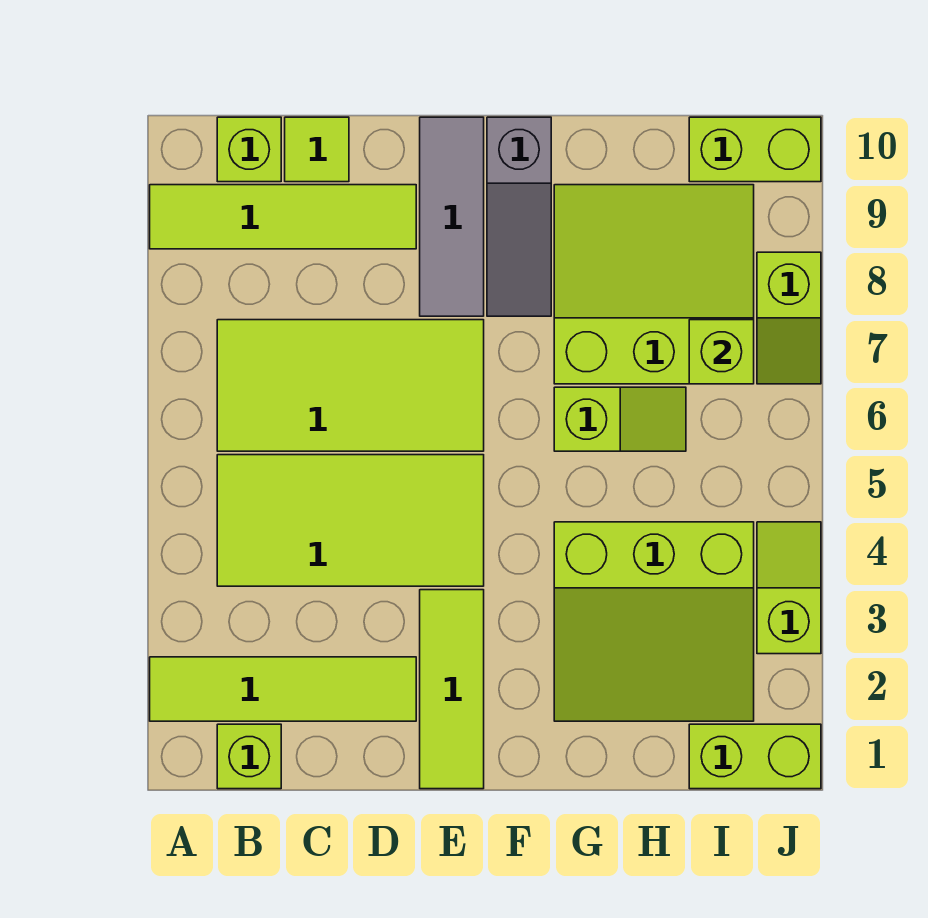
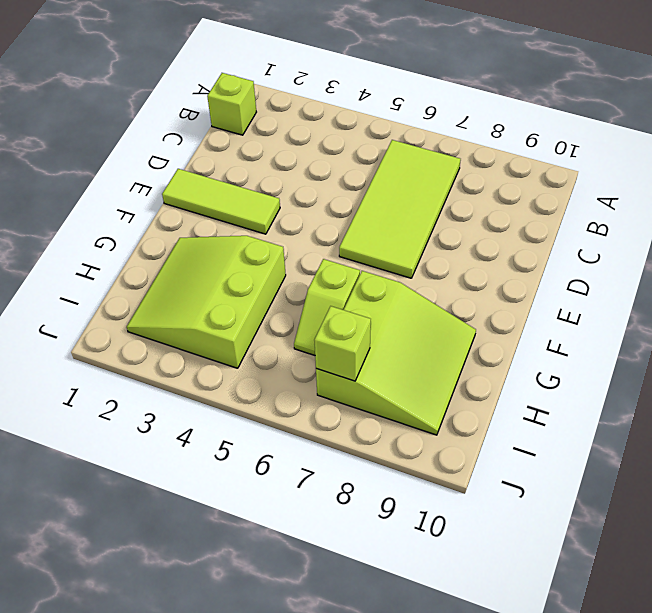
none -> lime tile A2:D2 level 1
none -> lime tile A9:D9 level 1
none -> lime tile B4:E5 level 1

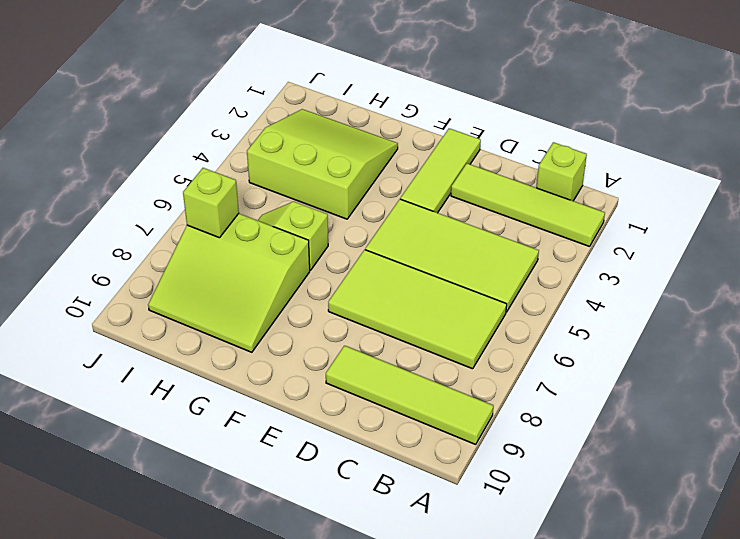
none -> lime brick B10 level 1
none -> lime tile C10 level 1
none -> grey tile E8:E10 level 1

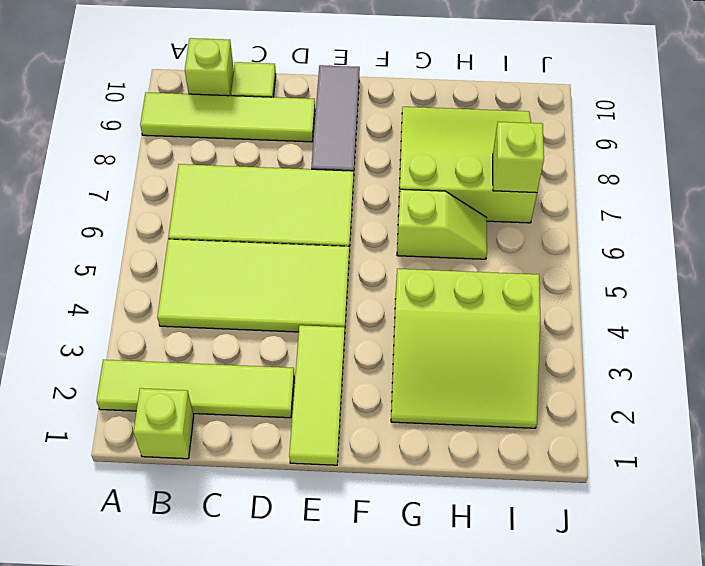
none -> grey slope F8:F10 level 1 top 10
none -> lime brick I1:J1 level 1
none -> lime brick I10:J10 level 1

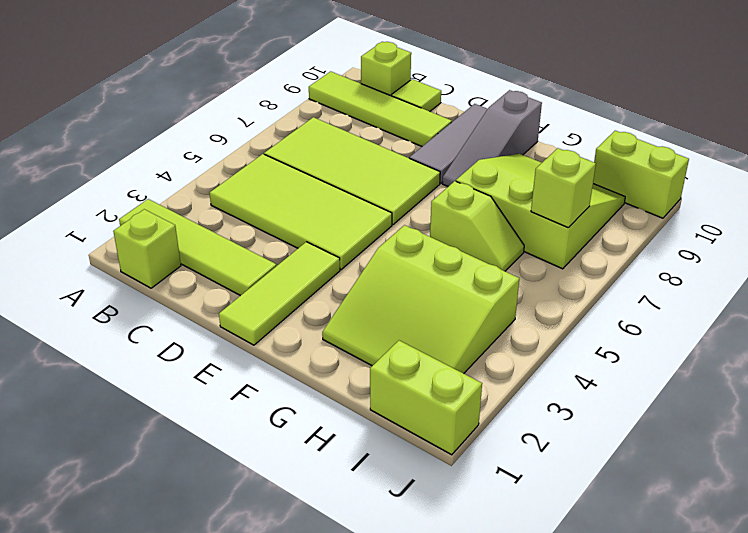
none -> lime slope J3:J4 level 1 top 3
none -> lime slope J7:J8 level 1 top 8

